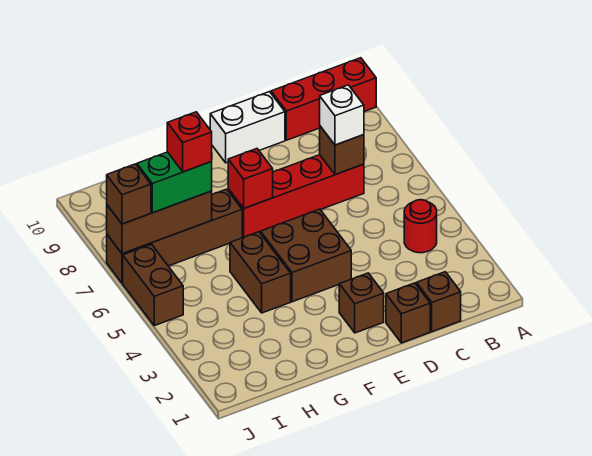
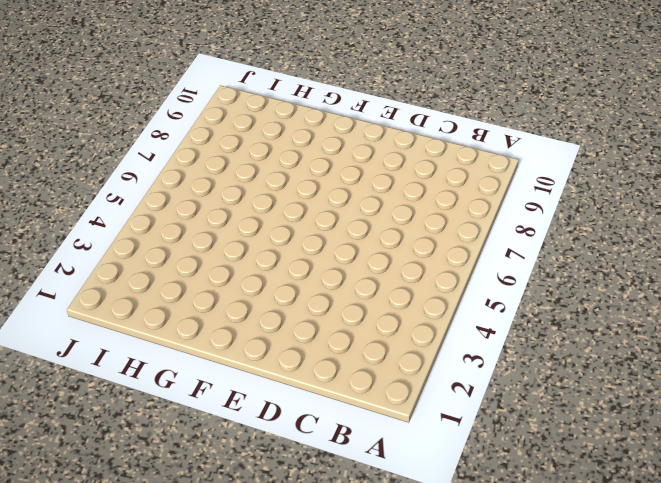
none -> red brick A10:C10 level 1
none -> red round brick B4 level 1
none -> brown brick C1 level 1

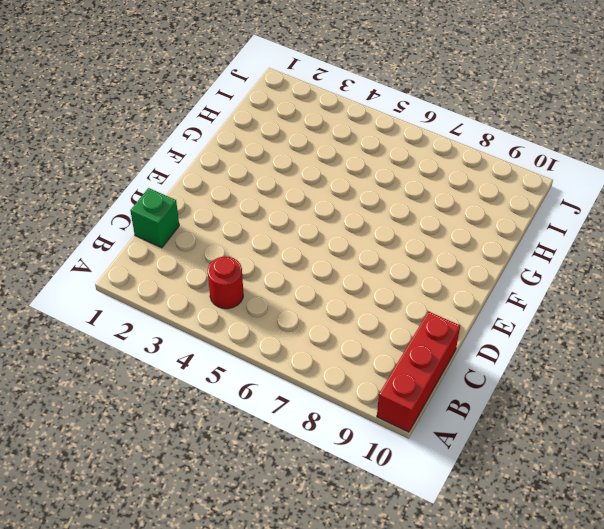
green brick C1 level 1 -> brown brick C1 level 1
none -> red brick C7:F7 level 1
none -> brown brick D1 level 1
none -> white brick D10:E10 level 1

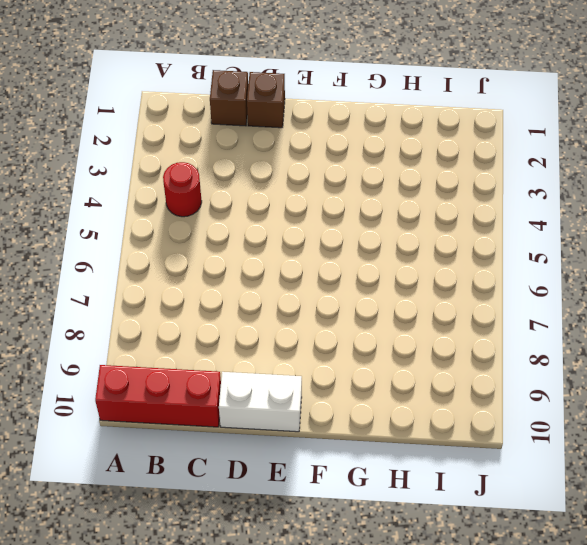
none -> red brick C7:F7 level 1
none -> brown brick E2 level 1
none -> brown brick E4:F5 level 1

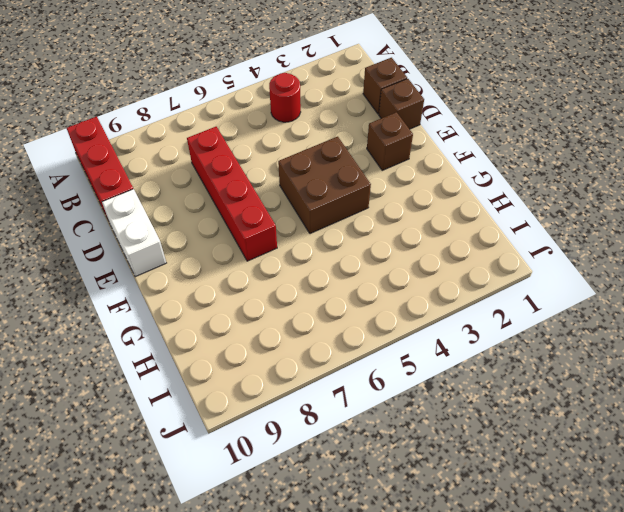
none -> brown brick G4:G5 level 1
none -> brown brick G7:J7 level 1
none -> brown brick J5:J6 level 1

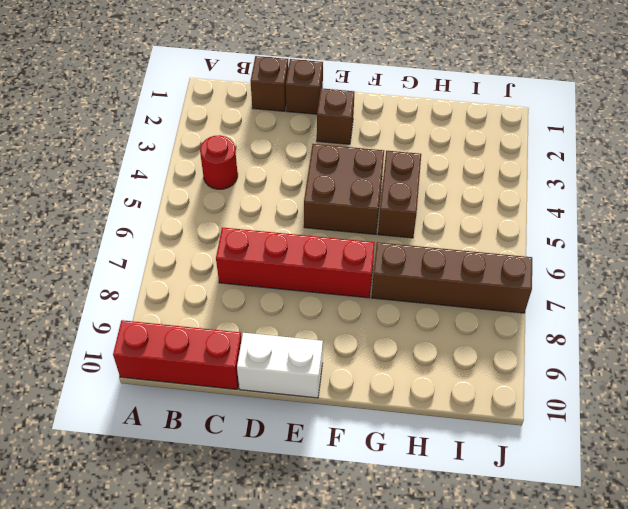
none -> brown brick J5:J6 level 1
none -> brown brick C7 level 2
none -> red brick F7 level 2

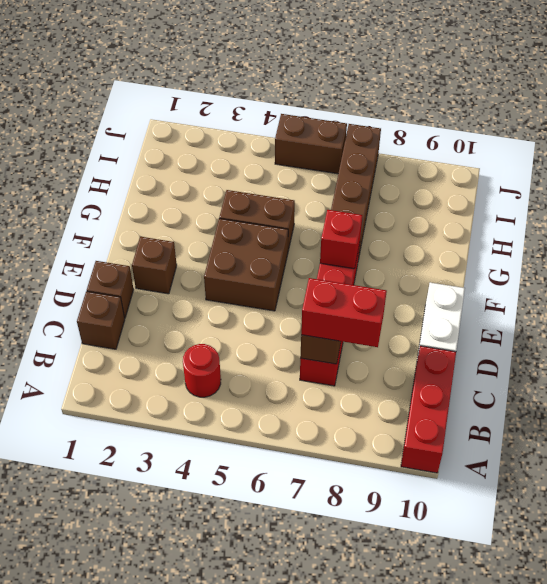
red brick C7:C8 level 3 -> white brick C7 level 3
none -> brown brick H7:J7 level 2
none -> green brick H7:I7 level 3
none -> brown brick J7 level 3

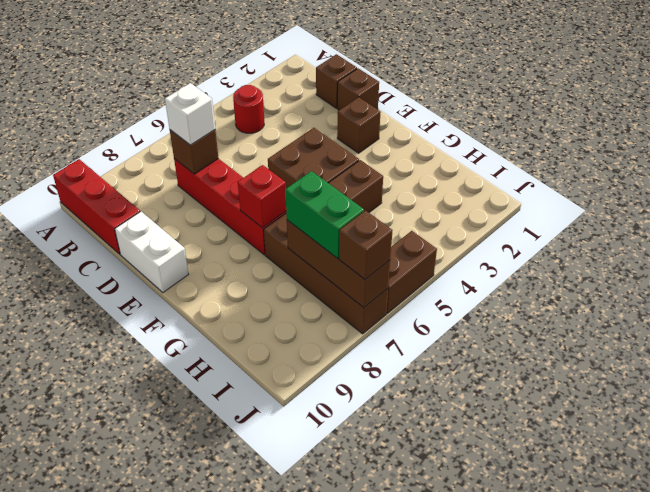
none -> red brick H7 level 4

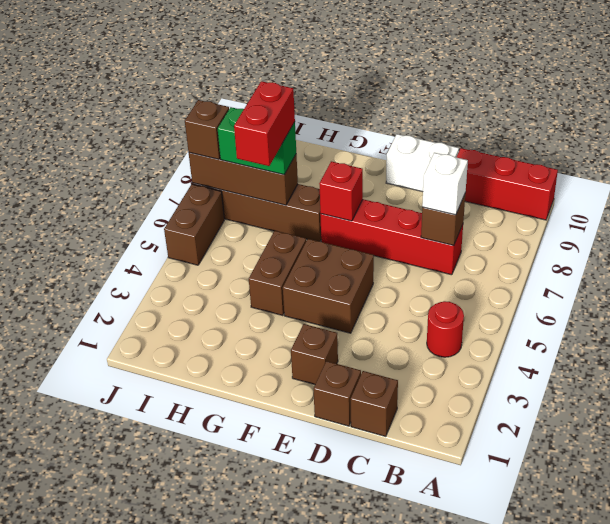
red brick H6:H7 level 4 -> red brick H7 level 4

